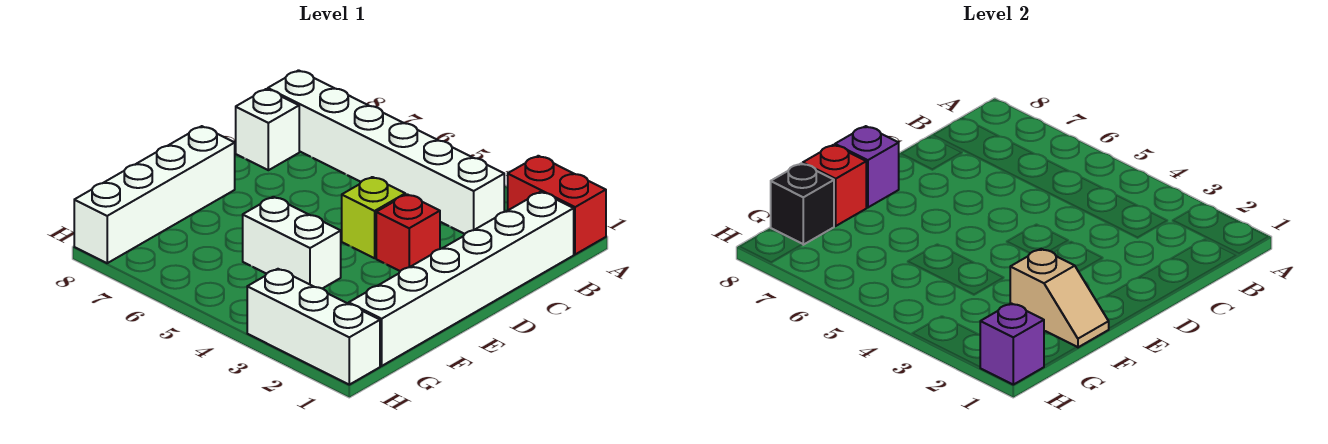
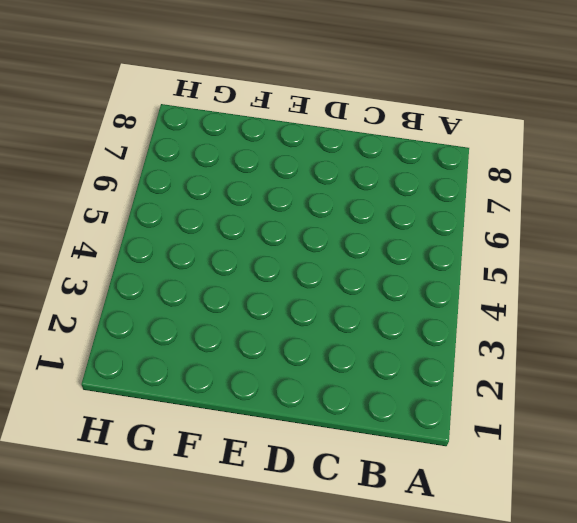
none -> red brick A1:A2 level 1
none -> white brick B1:G1 level 1
none -> white brick B3:B8 level 1

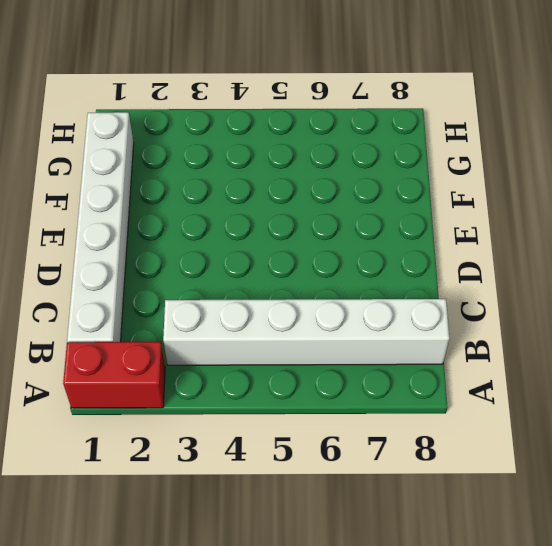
none -> white brick C8 level 1
none -> red brick D3 level 1
none -> lime brick D4 level 1

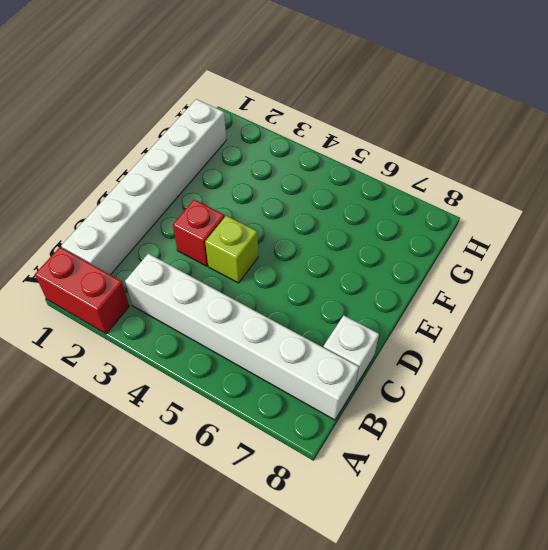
none -> white brick E8:H8 level 1
none -> white brick F4:F5 level 1
none -> white brick H1:H3 level 1

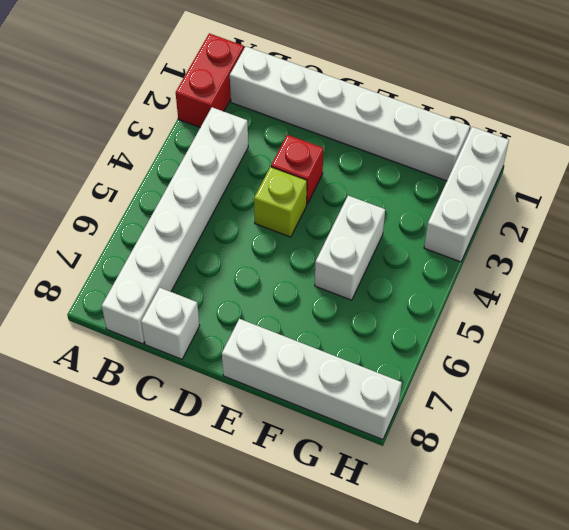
none -> purple brick E8 level 2
none -> tan slope F1:F2 level 2 top 2
none -> red brick F8 level 2

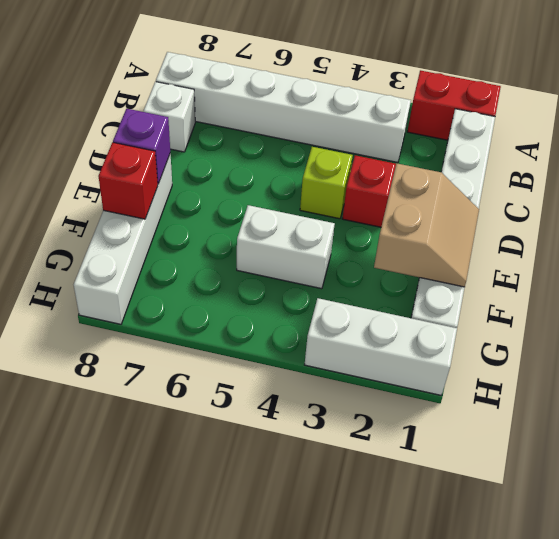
tan slope E1:F2 level 2 top 2 -> tan slope F1:F2 level 2 top 2
none -> black brick G8 level 2
none -> purple brick H1 level 2

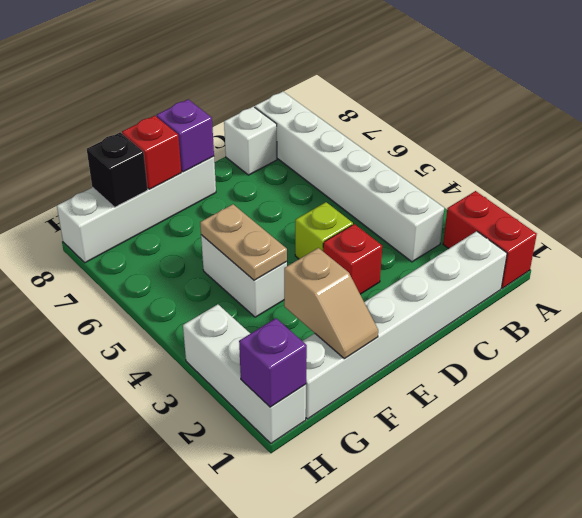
tan plate F4:F5 level 2 -> none

